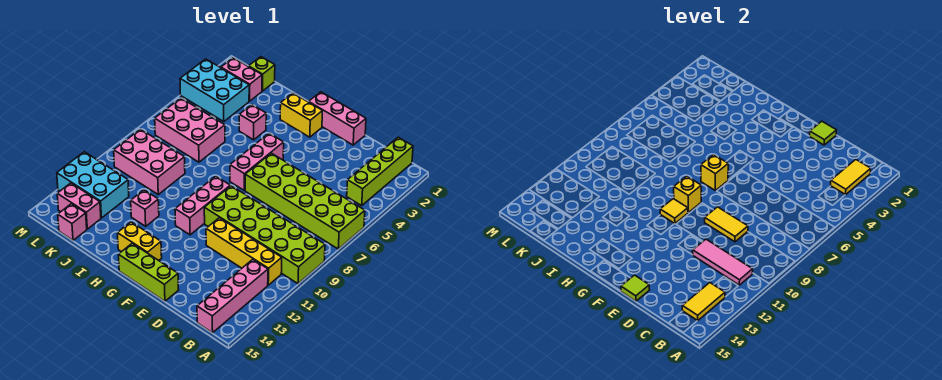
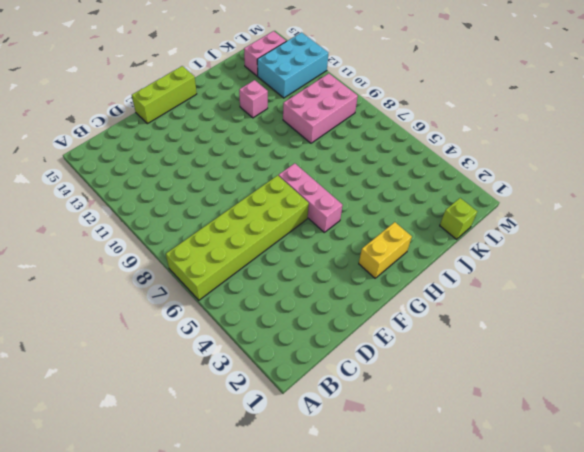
none -> lime brick A9:F10 level 1
none -> lime brick B1:B4 level 1
none -> yellow brick B11:E11 level 1
none -> pink brick B12:B15 level 1

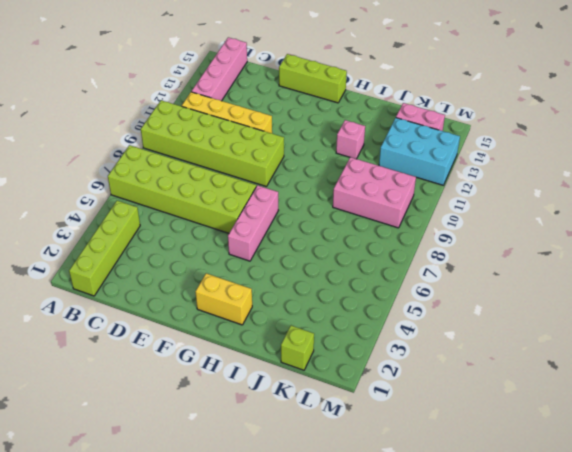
none -> pink brick E1:G1 level 1
none -> pink brick G9:G11 level 1
none -> yellow brick G14:H14 level 1
none -> pink brick I4 level 1

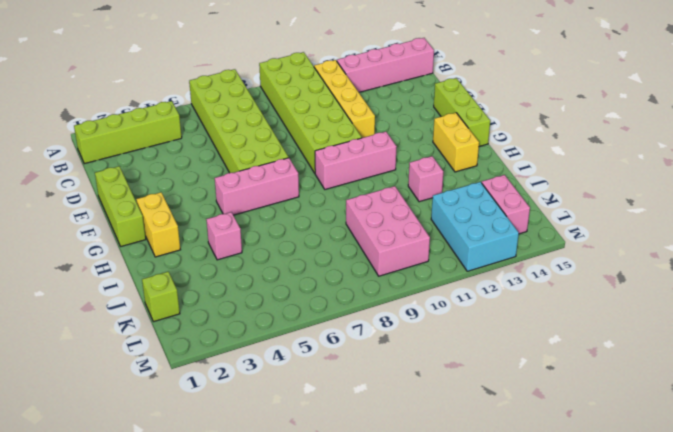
lime brick E1:G1 level 1 -> pink brick E1:G1 level 1
none -> pink brick J6:L7 level 1
none -> pink brick K2:L2 level 1
none -> cyan brick K3:M4 level 1
none -> pink brick K15 level 1

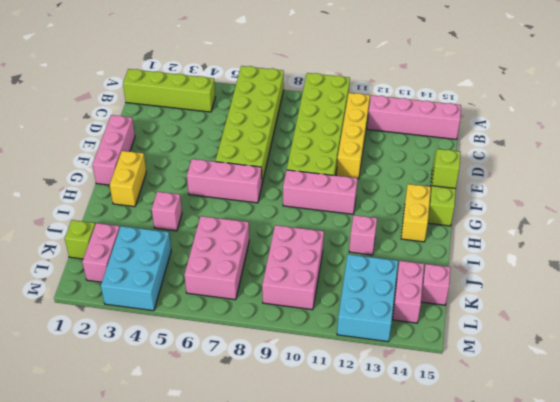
lime brick F15 level 2 -> none
none -> yellow tile B2:B3 level 2
none -> pink tile B11:D11 level 2
none -> yellow tile B13:B14 level 2
none -> yellow tile D9:E9 level 2

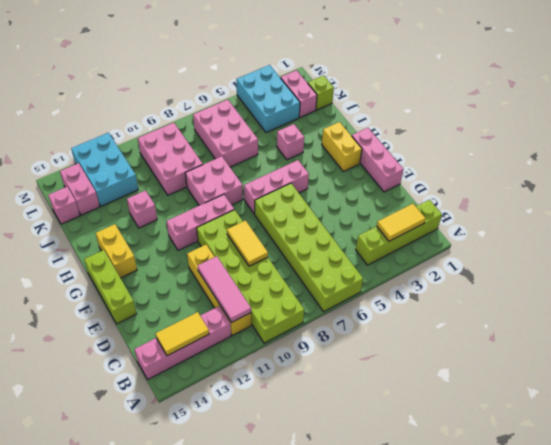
pink brick H8:I9 level 1 -> none
none -> lime tile E1 level 2
none -> lime tile E15 level 2
none -> yellow brick G7 level 2
none -> yellow brick G9 level 2

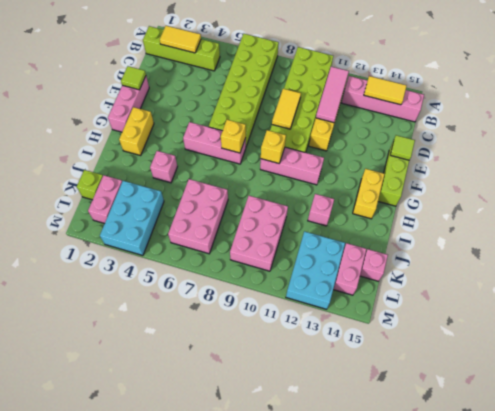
none -> yellow tile G10 level 2

